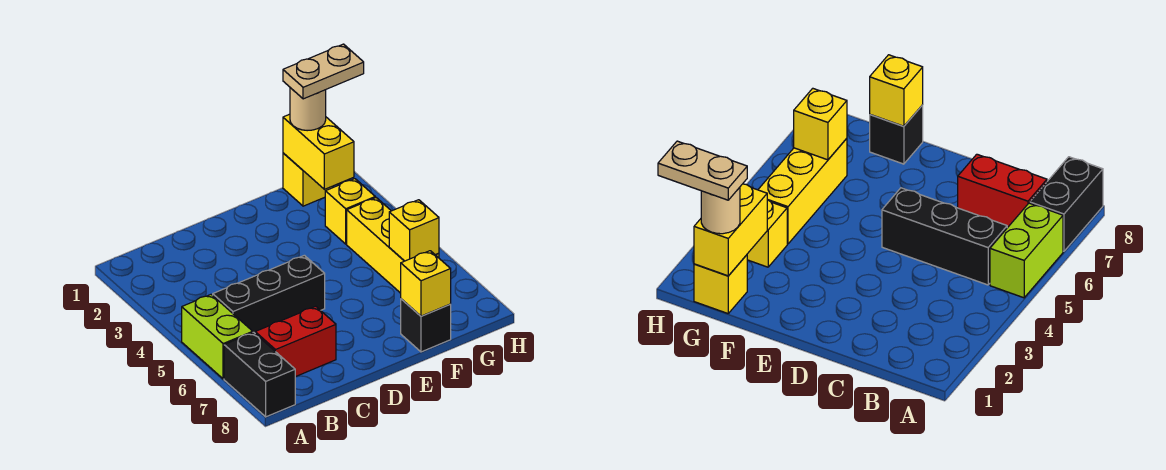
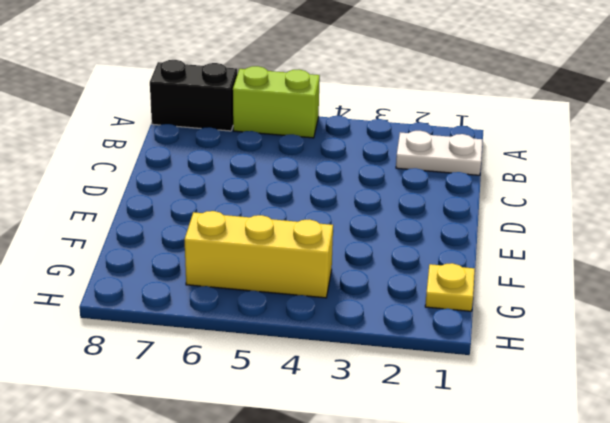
white plate B1:B2 level 1 -> none
yellow plate G1 level 1 -> yellow brick G1 level 1
none -> black brick B5:D5 level 1
none -> red brick B7:C7 level 1
none -> black brick F8 level 1

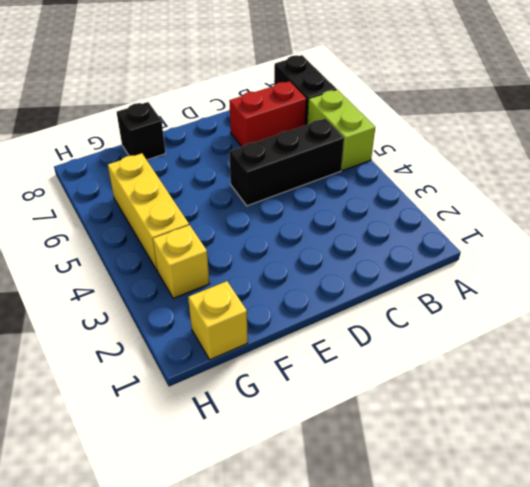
none -> yellow brick F8 level 2
none -> yellow brick G1:G2 level 2
none -> yellow brick G6 level 2

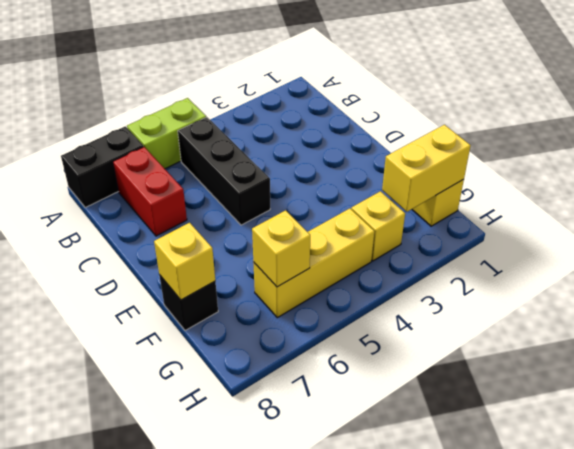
none -> tan round brick G1 level 3
none -> tan plate G1:H1 level 4

